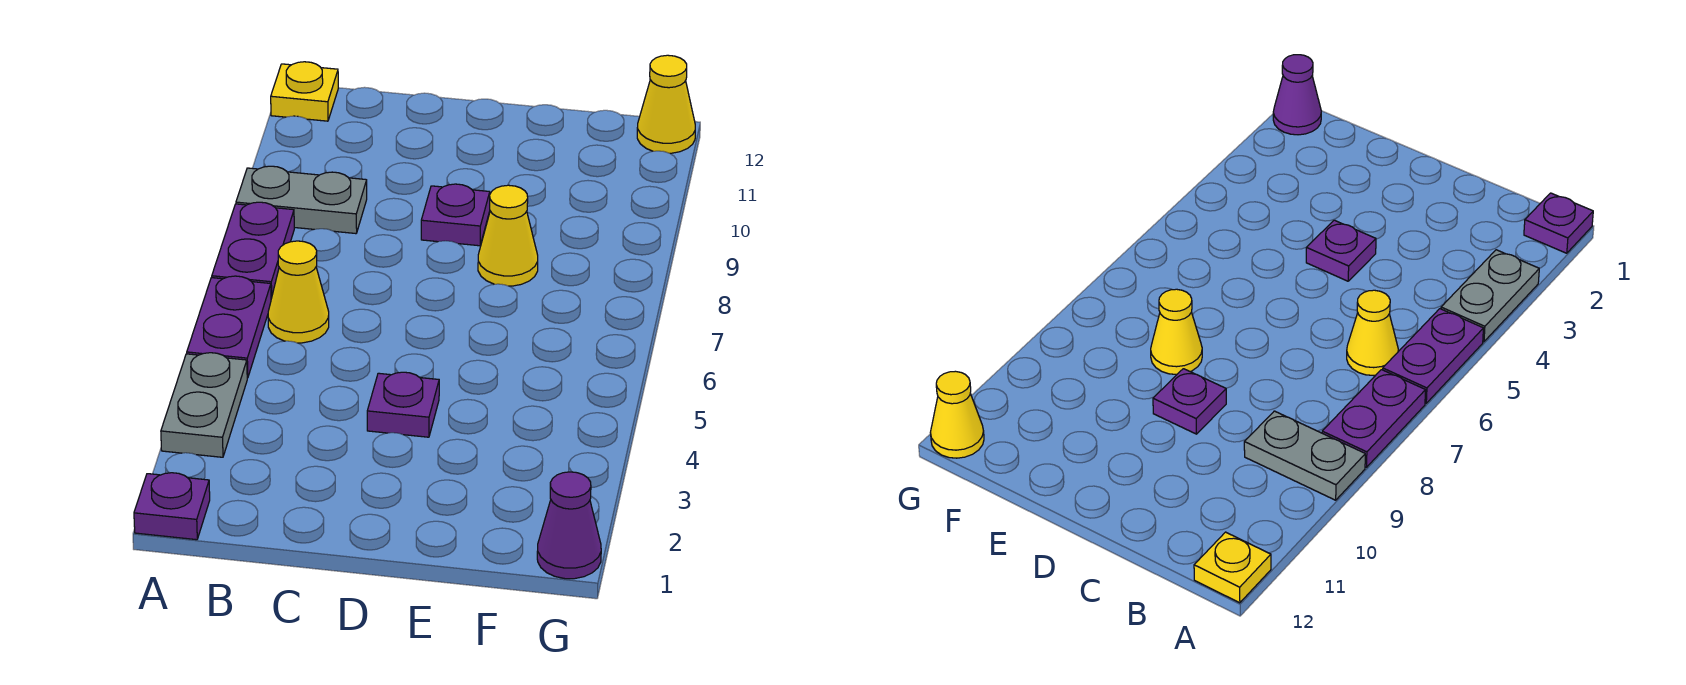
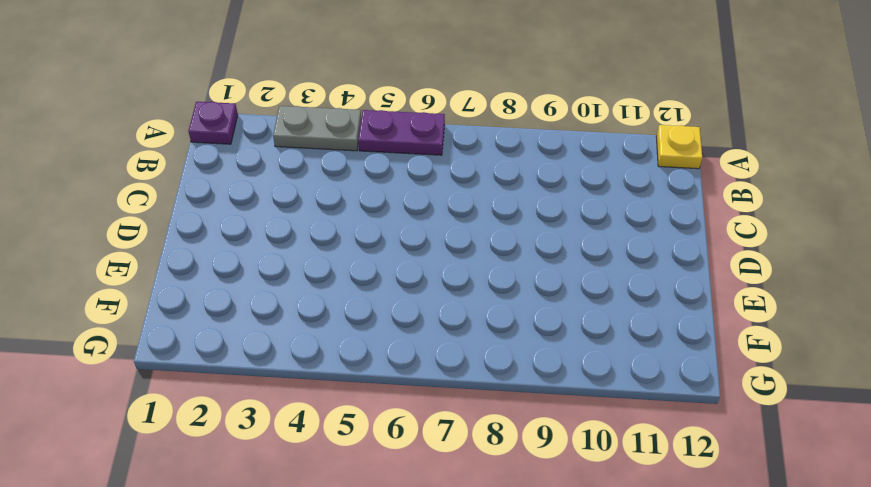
none -> purple plate A7:A8 level 1
none -> grey plate A9:B9 level 1
none -> yellow cone B6 level 1

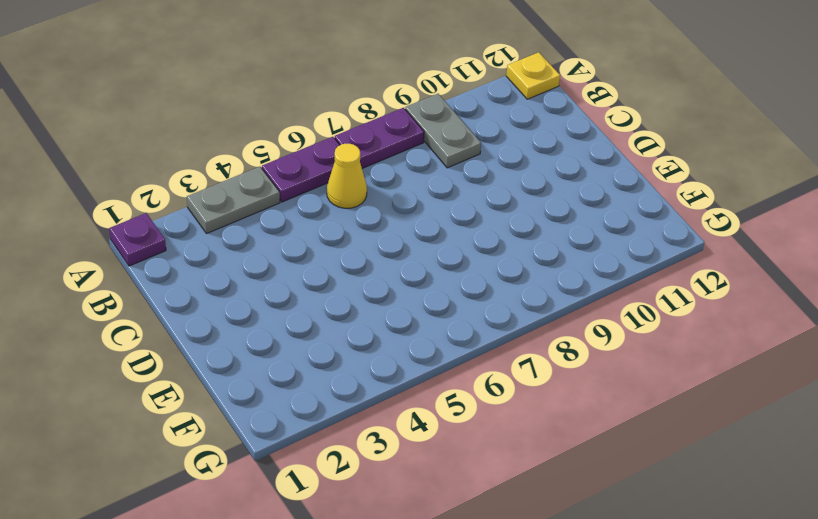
none -> purple plate D4 level 1
none -> purple plate D9 level 1
none -> yellow cone E8 level 1

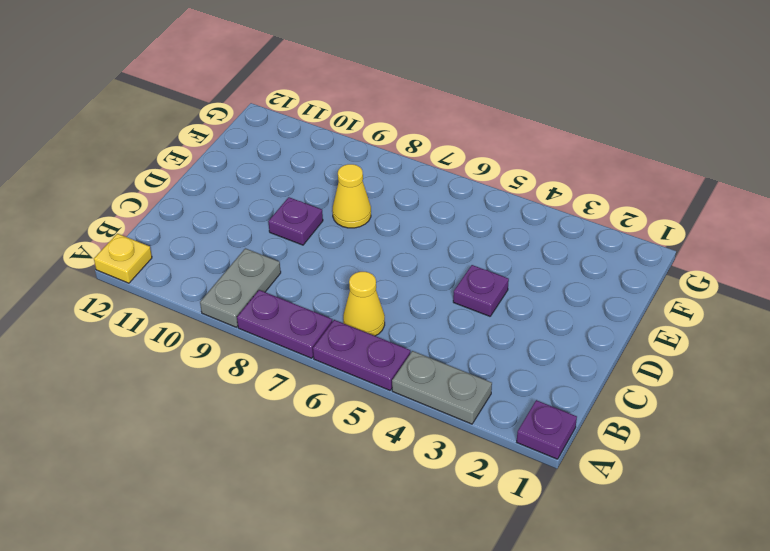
none -> purple cone G1 level 1
none -> yellow cone G12 level 1

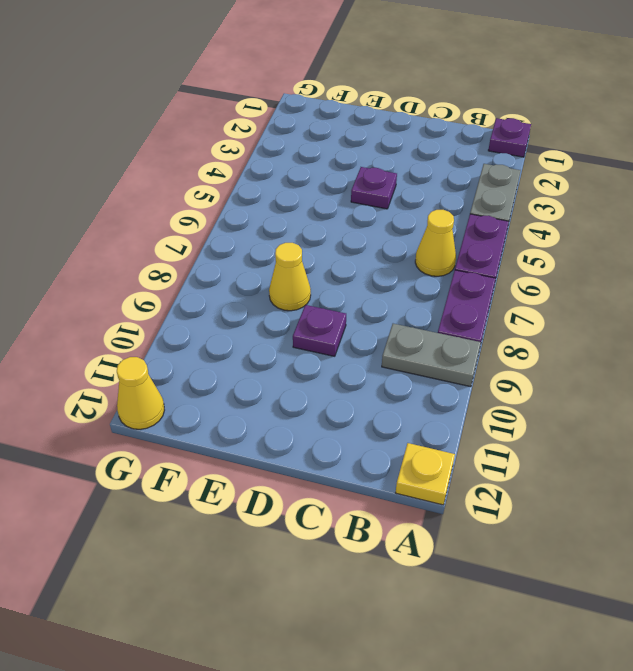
none -> purple cone G1 level 1

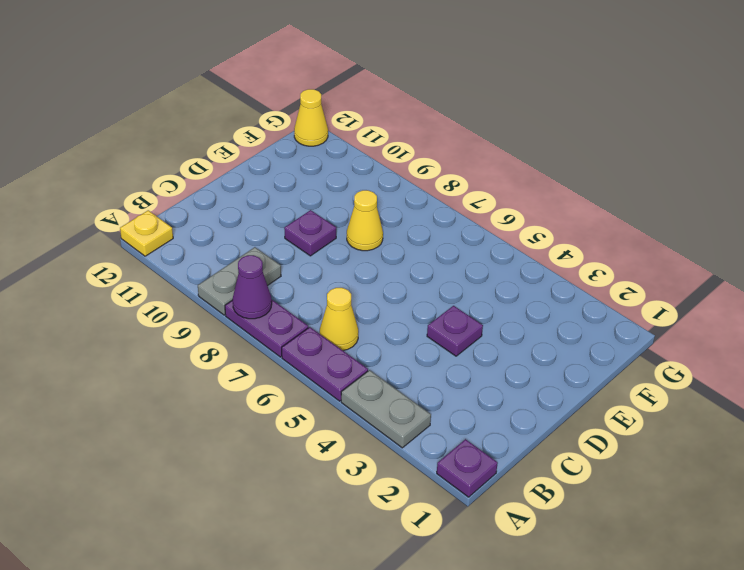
purple cone A8 level 2 -> purple cone G1 level 1

